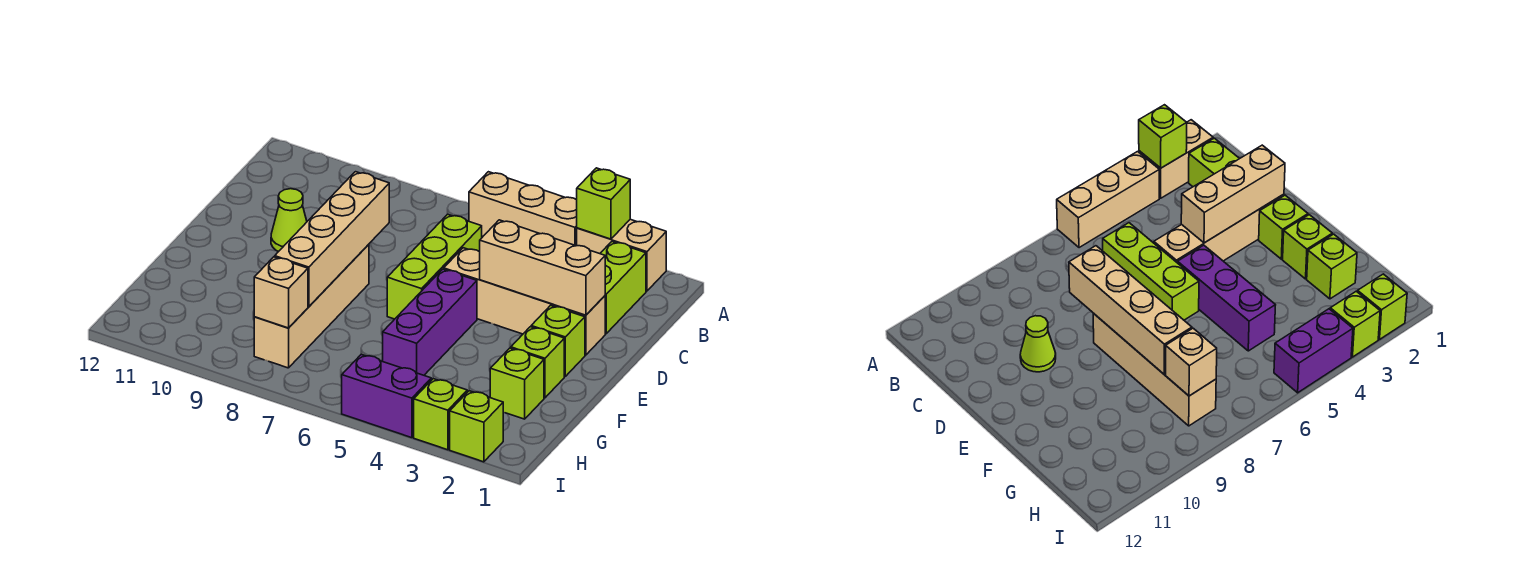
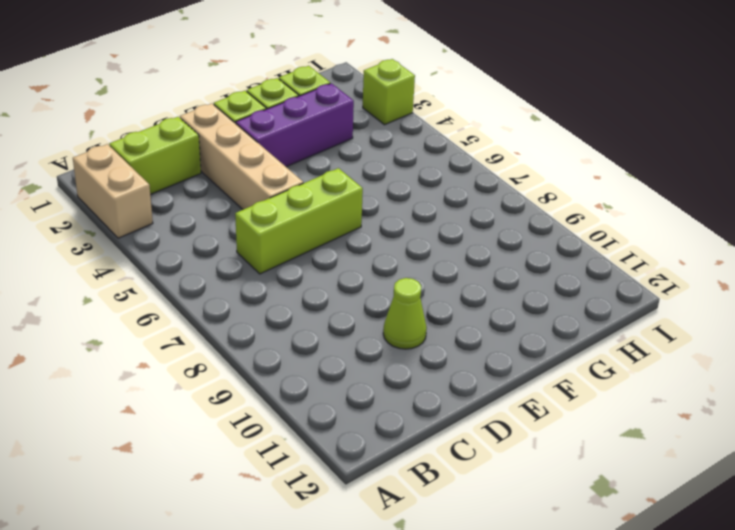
purple brick E3:G3 level 1 -> purple brick E5:G5 level 1
none -> tan brick A4:A6 level 1
none -> tan brick E8:H8 level 1
none -> lime brick I2 level 1

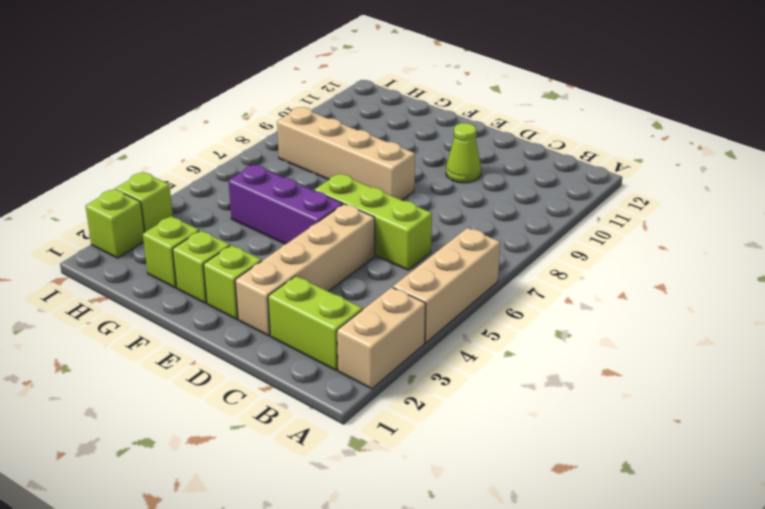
none -> purple brick I4:I5 level 1
none -> lime brick A3 level 2
none -> tan brick D2:D4 level 2

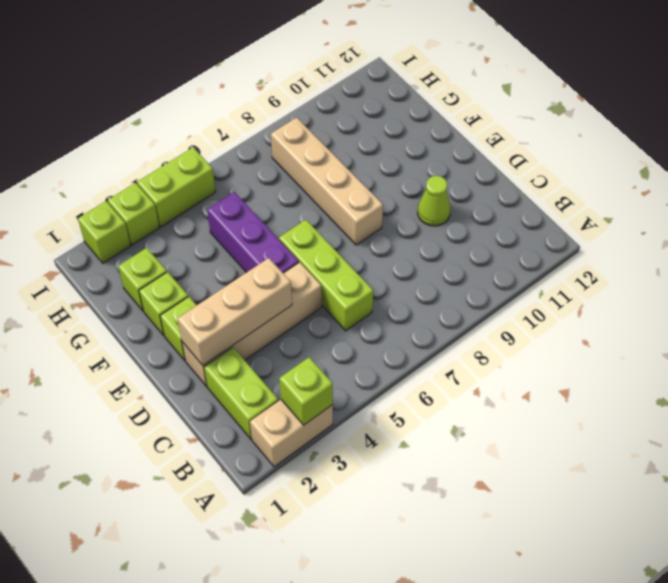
lime brick I4:I5 level 1 -> purple brick I4:I5 level 1
none -> tan brick A4:A6 level 1
none -> tan brick D8:G8 level 2
none -> tan brick H8 level 2

